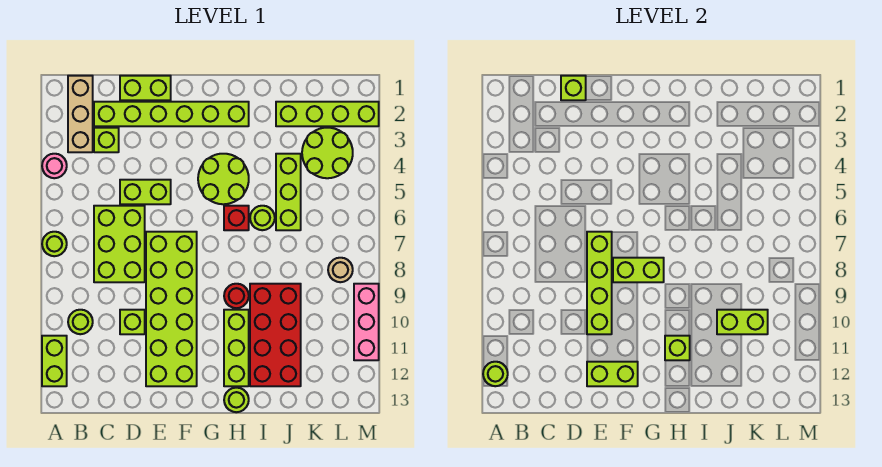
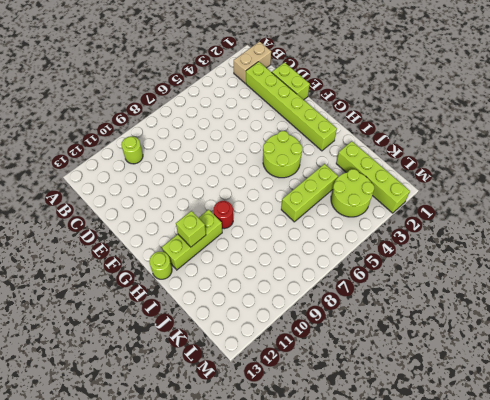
tan brick B1:B2 level 1 -> tan brick B1:B3 level 1
none -> pink round brick A4 level 1
none -> lime round brick A7 level 1
none -> lime brick A11:A12 level 1
none -> lime brick C3 level 1

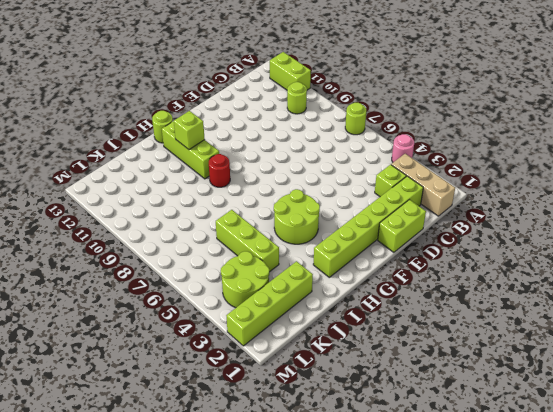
none -> lime brick C6:D8 level 1
none -> lime brick D5:E5 level 1
none -> lime brick D10 level 1
none -> lime brick E7:F12 level 1

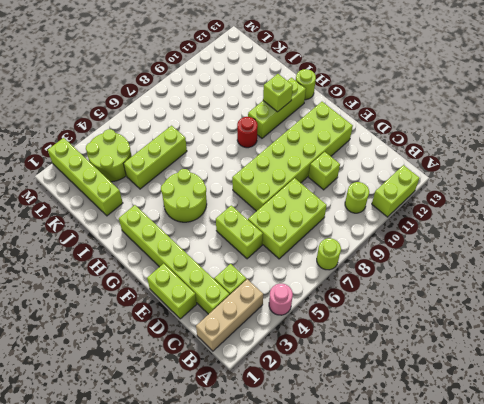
none -> red brick H6 level 1
none -> lime round brick I6 level 1
none -> red brick I9:J12 level 1
none -> tan round brick L8 level 1

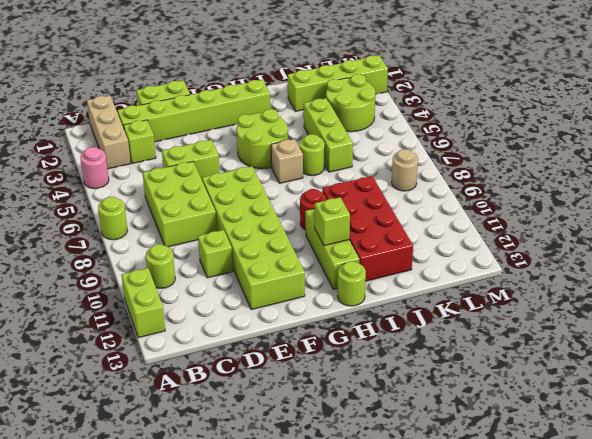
tan brick H6 level 1 -> red brick H6 level 1
none -> pink brick M9:M11 level 1
none -> lime round brick A12 level 2
none -> lime brick D1 level 2
none -> lime brick E7:E10 level 2

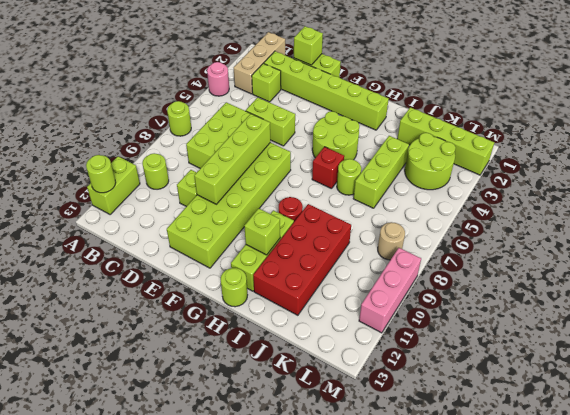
none -> lime brick E12:F12 level 2
none -> lime brick F8:G8 level 2
none -> lime brick J10:K10 level 2

